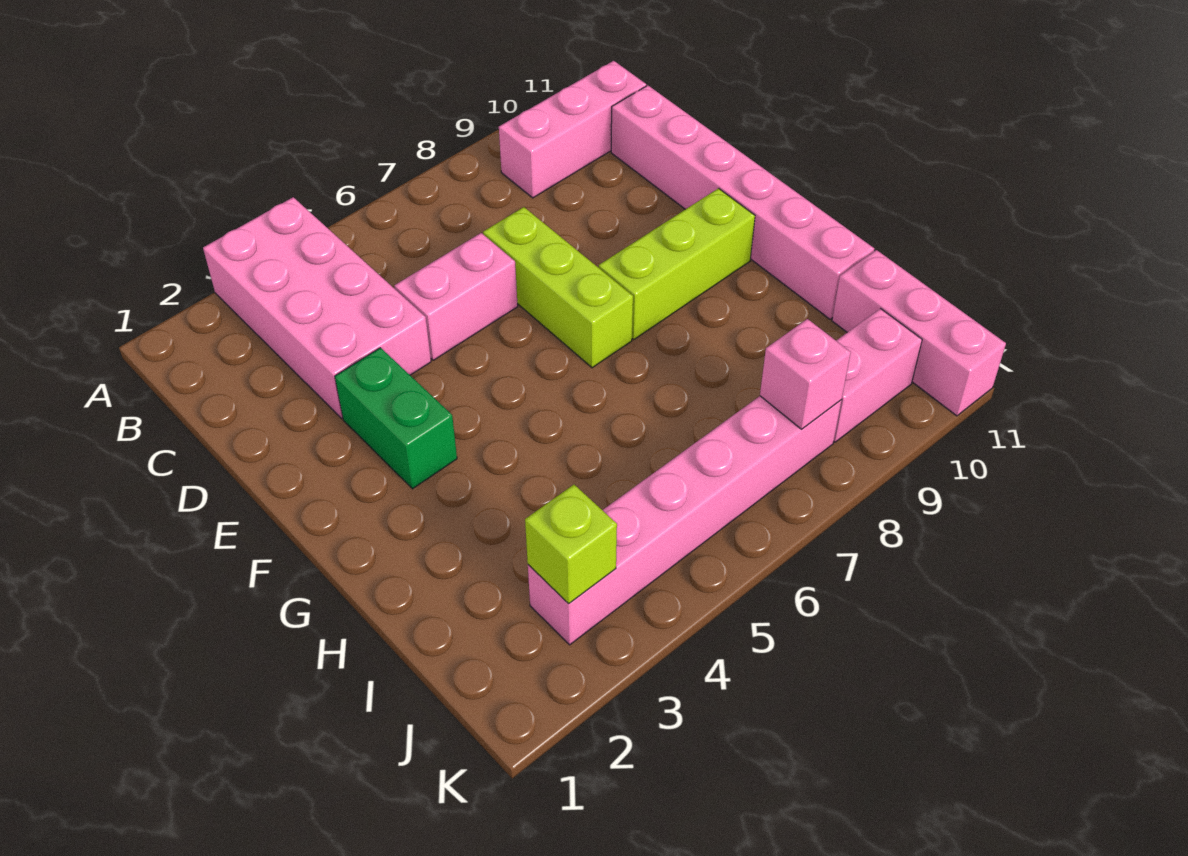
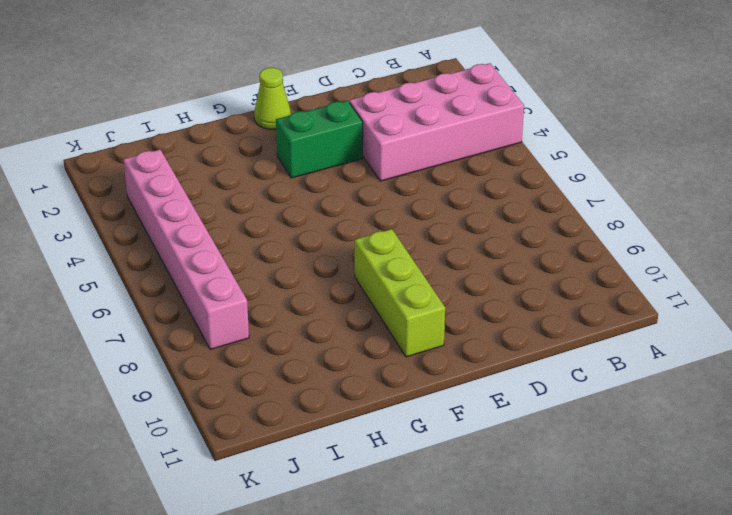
lime cone F1 level 1 -> none
none -> pink brick B9:B11 level 1
none -> pink brick C11:H11 level 1
none -> pink brick D5:D6 level 1

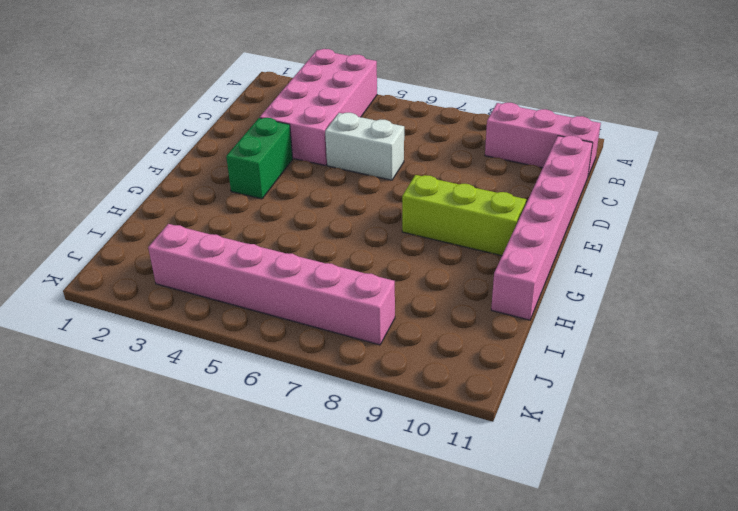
white brick D5:D6 level 1 -> pink brick D5:D6 level 1
none -> lime brick D7:F7 level 1
none -> pink brick I11:K11 level 1
none -> pink brick J9:J10 level 1

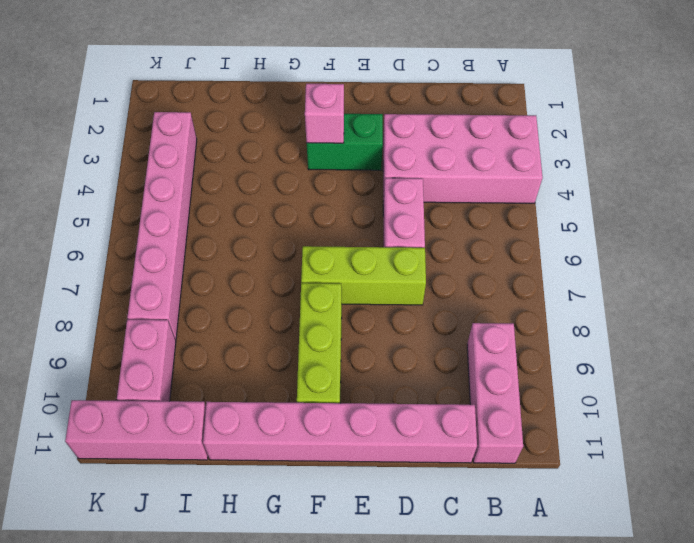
pink brick F3 level 2 -> pink brick J8 level 2
none -> lime brick J3 level 2

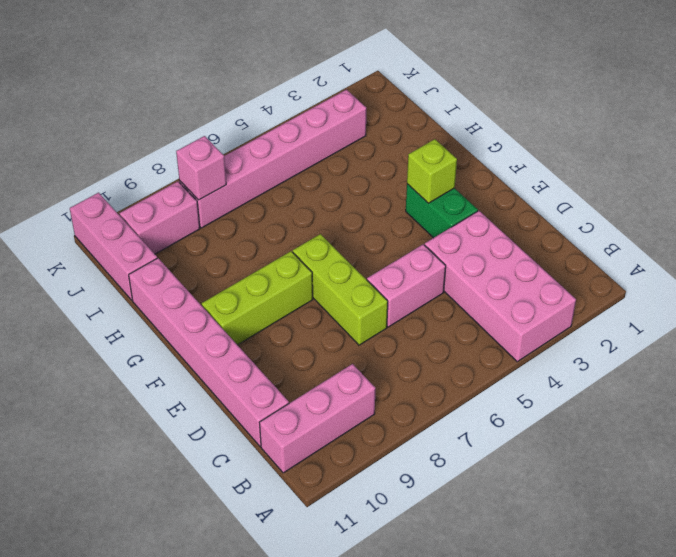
lime brick F3 level 2 -> lime brick J3 level 2

